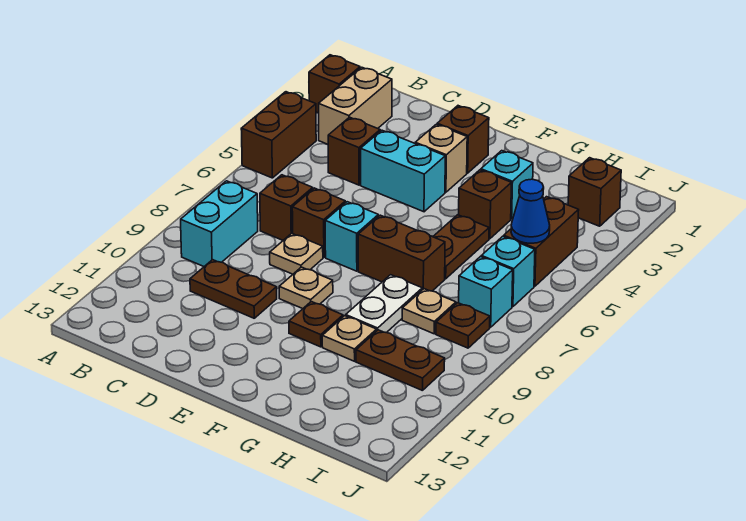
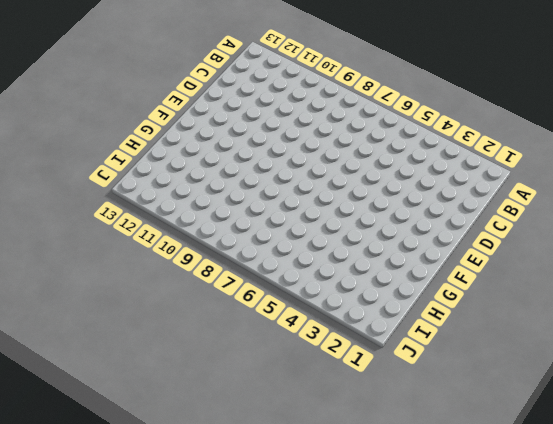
none -> brown brick A2 level 1
none -> brown brick A4:A5 level 1
none -> tan brick B2:B3 level 1

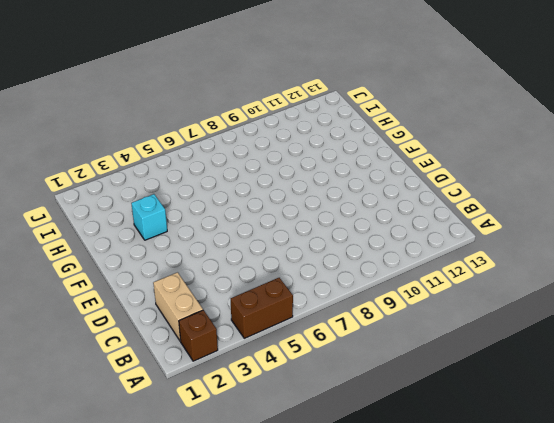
tan brick B2:C2 level 1 -> tan brick B2:B3 level 1
none -> cyan brick B8:B9 level 1
none -> brown brick C4 level 1
none -> brown brick C7 level 1

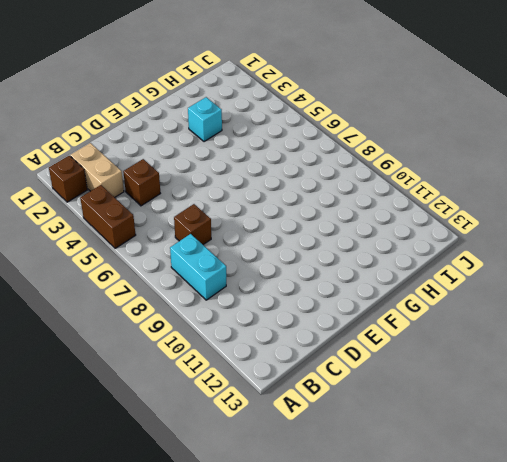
none -> brown plate C10:D10 level 1
none -> cyan brick D4:E4 level 1
none -> brown brick D7 level 1

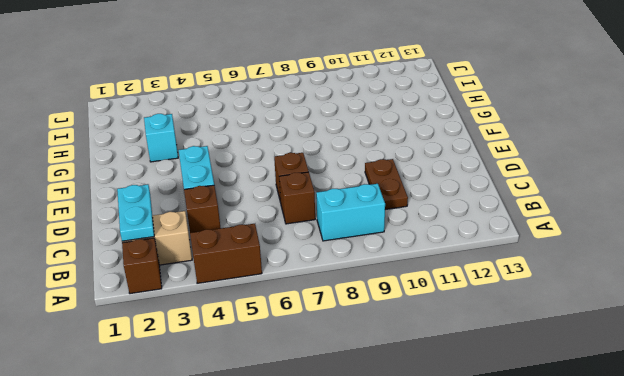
cyan plate B2:C2 level 2 -> none
none -> tan plate D8 level 1
none -> brown brick E2 level 1
none -> tan brick E3 level 1

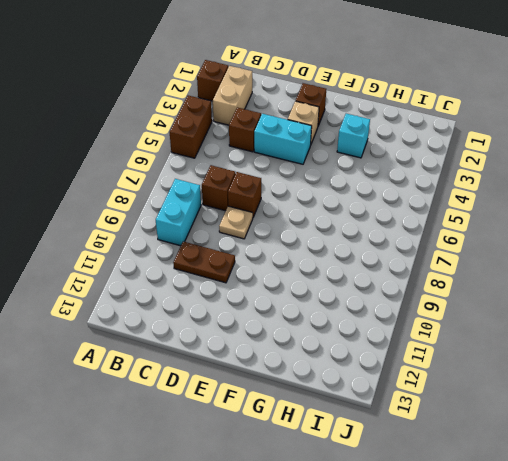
none -> cyan brick E7 level 1
none -> tan plate E9 level 1
none -> brown brick F7:G7 level 1

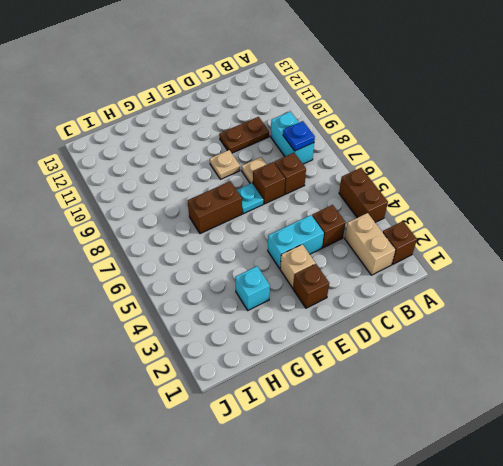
blue plate B8 level 2 -> none
cyan plate E7 level 1 -> cyan brick E7 level 1
none -> brown plate F10 level 1
none -> brown brick G4 level 1
none -> brown plate G5:G6 level 1

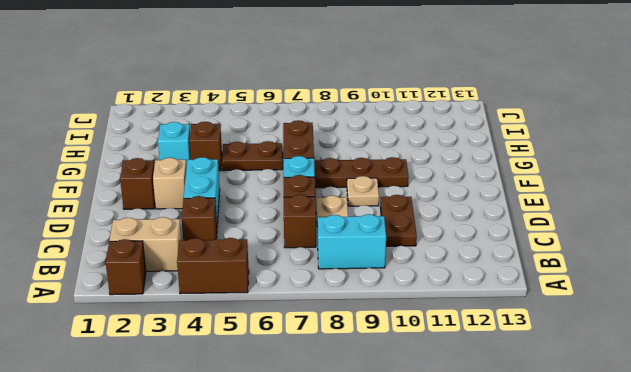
brown plate F8:F10 level 1 -> brown plate F10 level 1
none -> white plate G8:G9 level 1
none -> tan plate G10 level 1
none -> tan plate H8 level 1

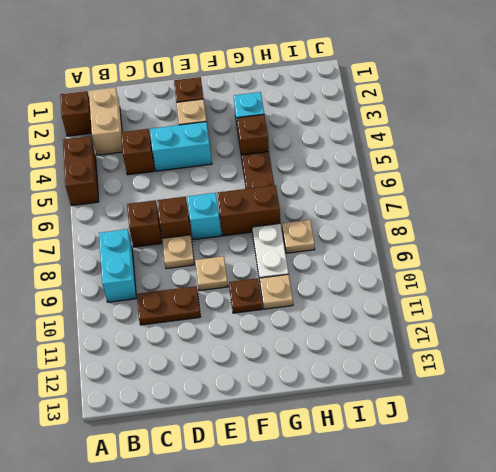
none -> brown plate H10:I10 level 1
none -> brown brick I2 level 1
none -> brown brick I4:I5 level 1

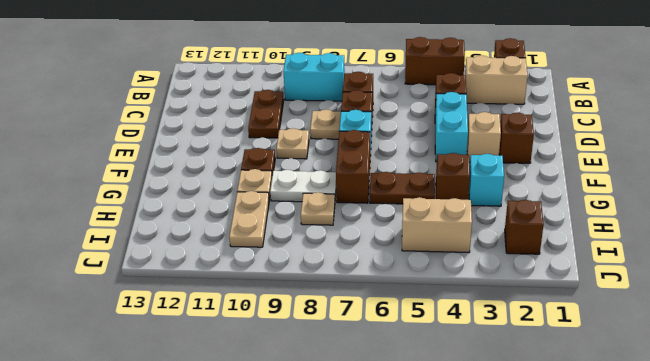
tan plate H10:I10 level 1 -> brown plate H10:I10 level 1
tan brick I4:I5 level 1 -> brown brick I4:I5 level 1
none -> cyan brick I6 level 1
none -> cyan brick I7 level 1
none -> brown plate I8 level 1

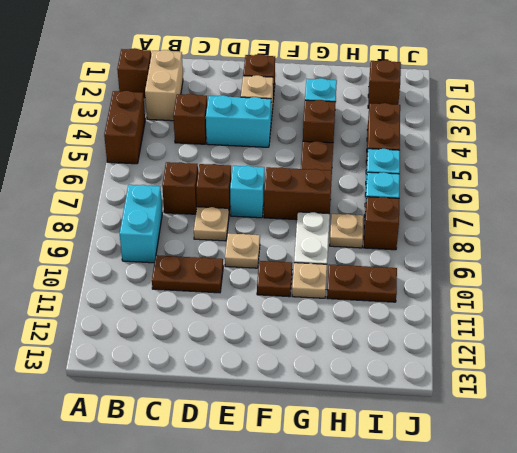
brown brick I8 level 1 -> brown plate I8 level 1
none -> blue cone I5 level 2

